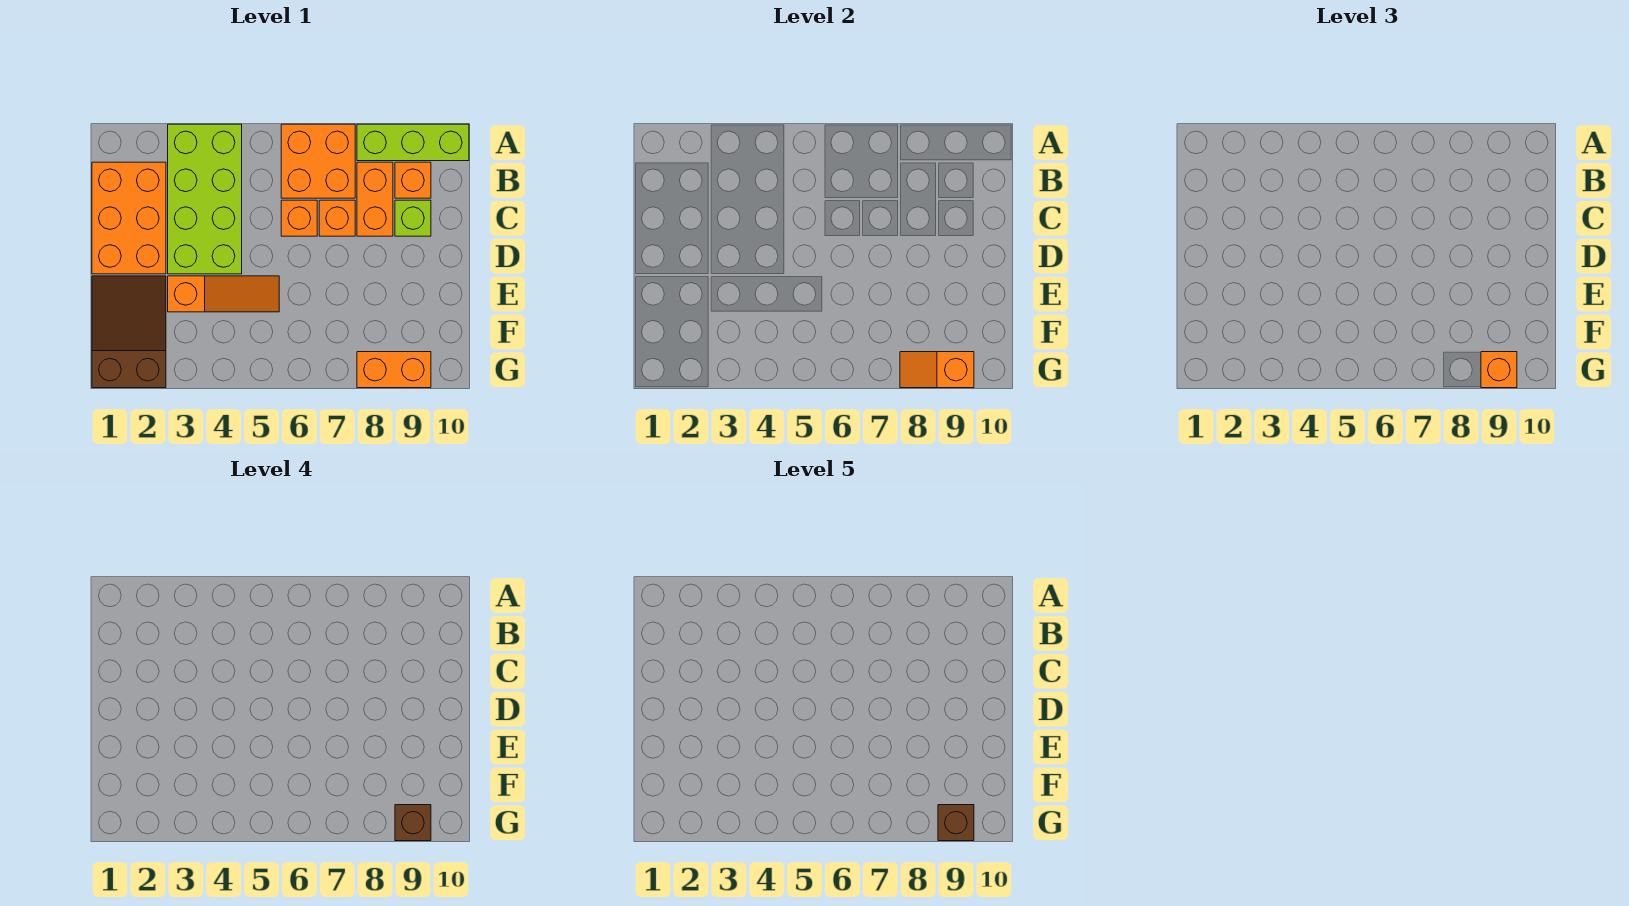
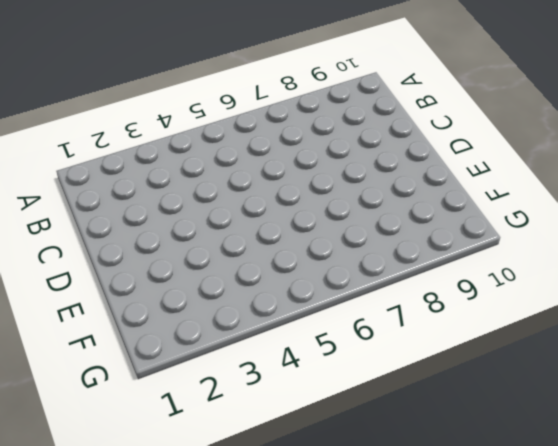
none -> lime brick A3:D4 level 1
none -> orange brick A6:B7 level 1
none -> lime brick A8:A10 level 1

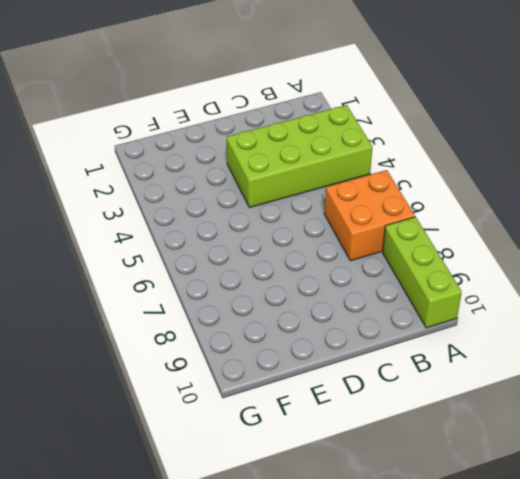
none -> orange brick B1:D2 level 1
none -> orange brick B8:C8 level 1
none -> orange brick B9 level 1

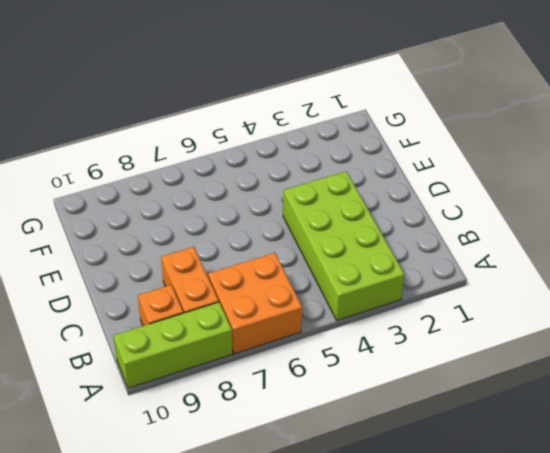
none -> orange brick B1:D2 level 1
none -> orange brick C6 level 1
none -> orange brick C7 level 1

